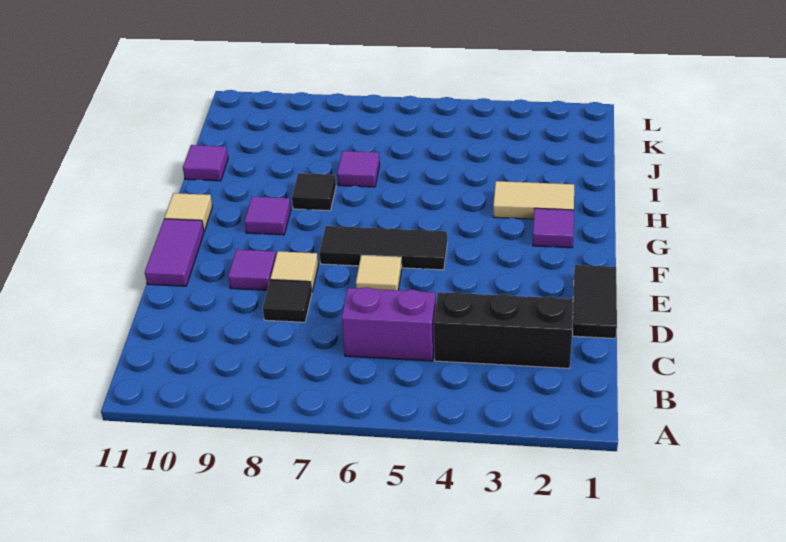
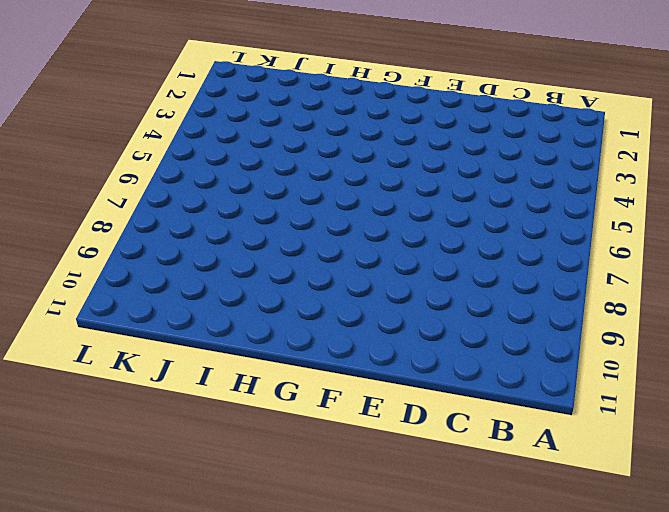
none -> black brick C2:C4 level 1
none -> purple brick C5:C6 level 1
none -> black tile D1:E1 level 1

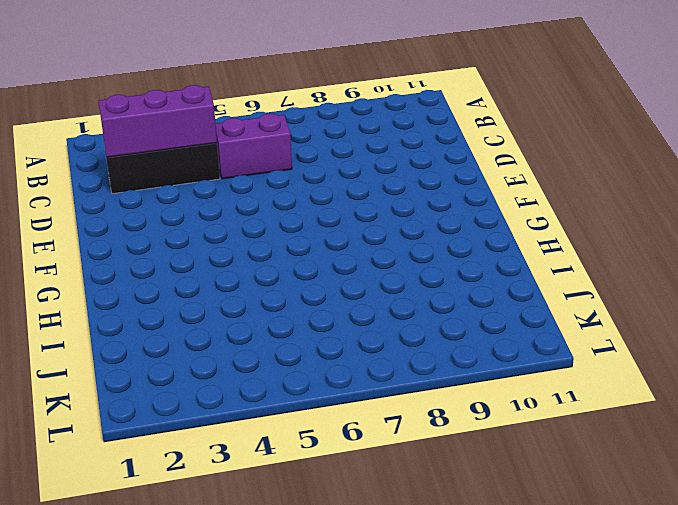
purple brick C2:C4 level 2 -> none
none -> black tile D1:E1 level 1
none -> black tile D8 level 1
none -> tan tile E6 level 1

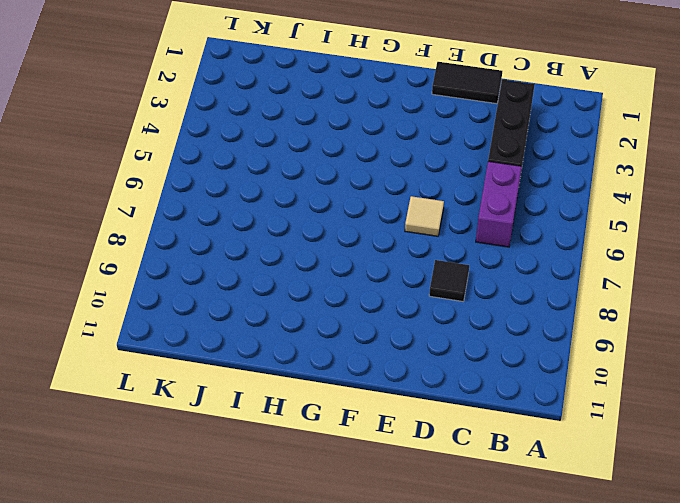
none -> tan tile E8 level 1
none -> purple tile E9 level 1
none -> purple tile E11:F11 level 1

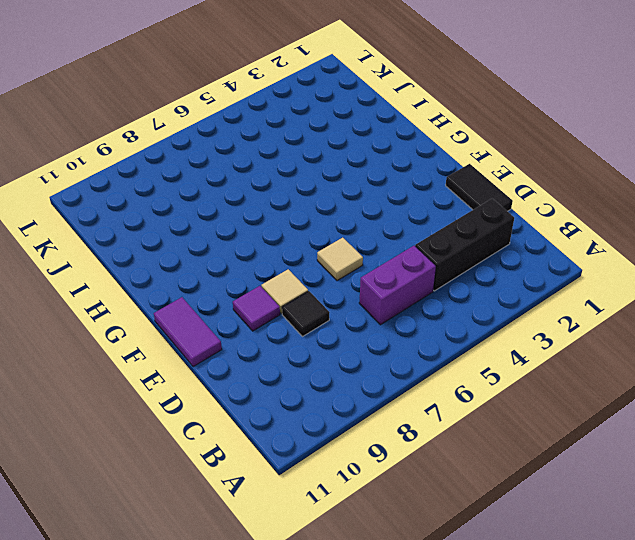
none -> black tile F5:F7 level 1
none -> purple tile G2 level 1
none -> purple tile G9 level 1

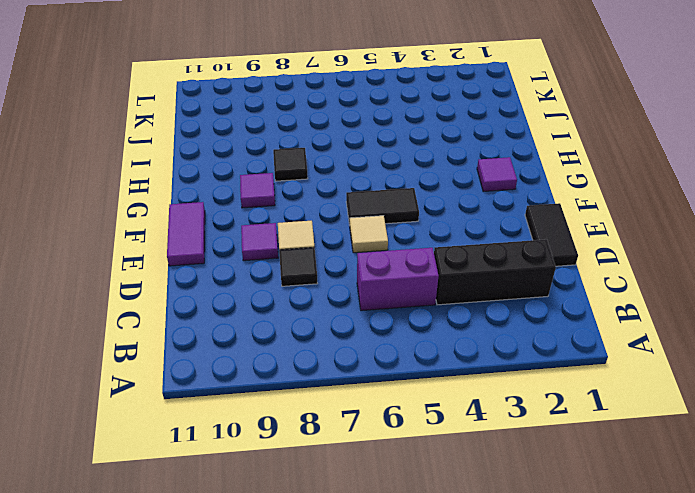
black tile F5:F6 level 1 -> black tile F5:F7 level 1
none -> tan tile G11 level 1
none -> tan tile H2:H3 level 1
none -> purple tile I7 level 1

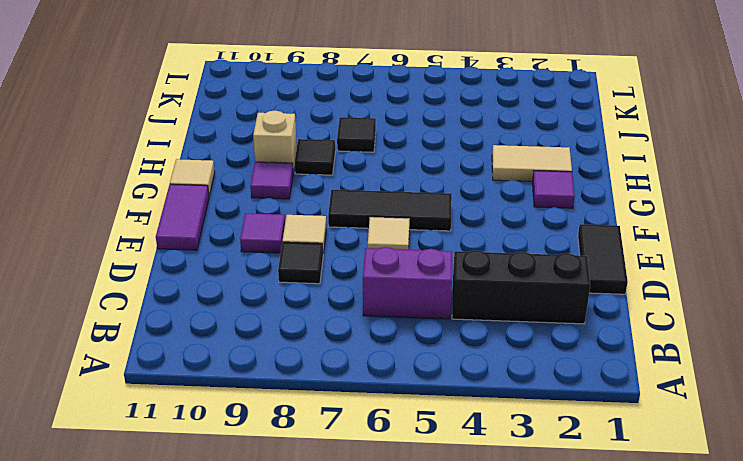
tan brick H9 level 1 -> none
black tile I7 level 1 -> purple tile I7 level 1
none -> purple tile I11 level 1

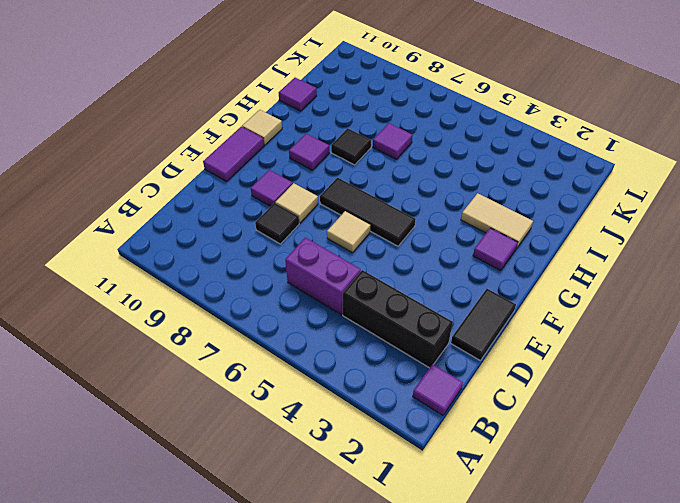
purple tile B1 level 1 -> none

